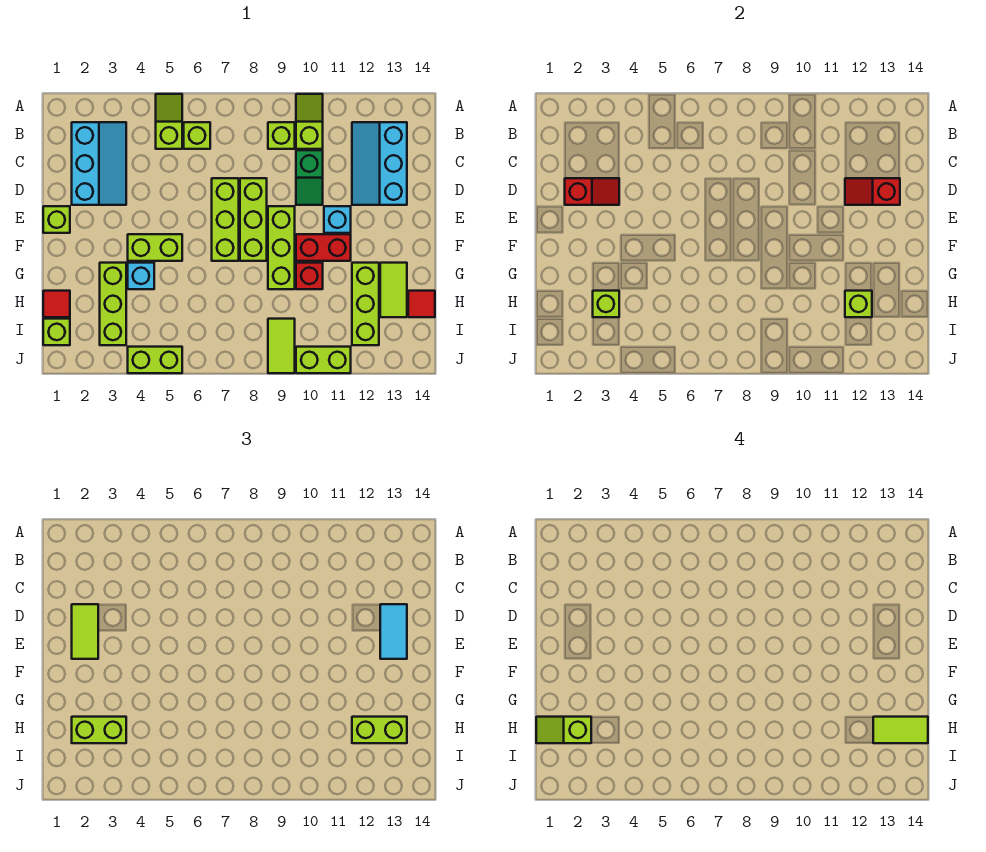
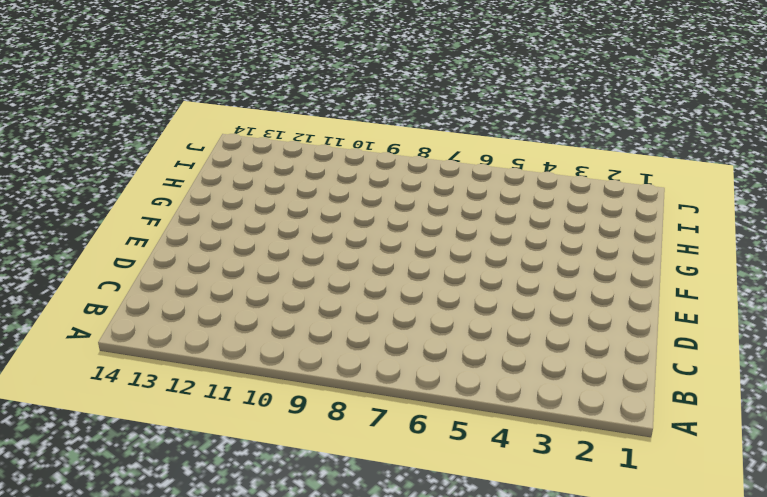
none -> lime slope A5:B5 level 1 top B
none -> lime slope A10:B10 level 1 top B
none -> cyan slope B2:D3 level 1 top 2
none -> lime brick B6 level 1

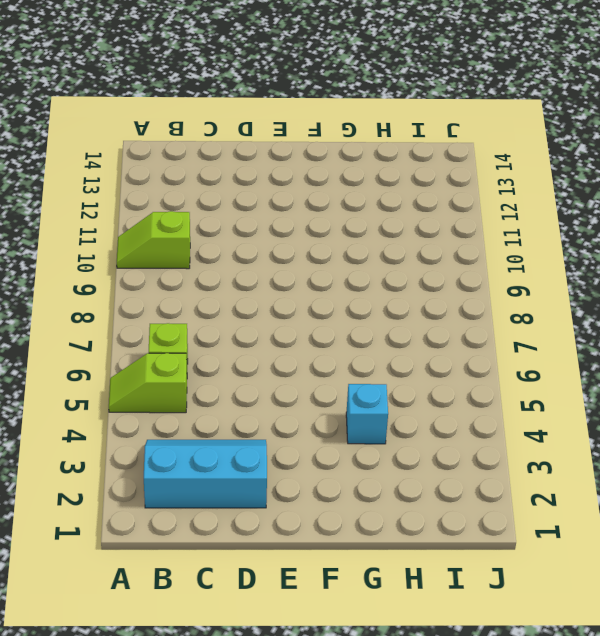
none -> lime brick B9 level 1
none -> cyan slope B12:D13 level 1 top 13
none -> green slope C10:D10 level 1 top C
none -> lime brick D7:F7 level 1

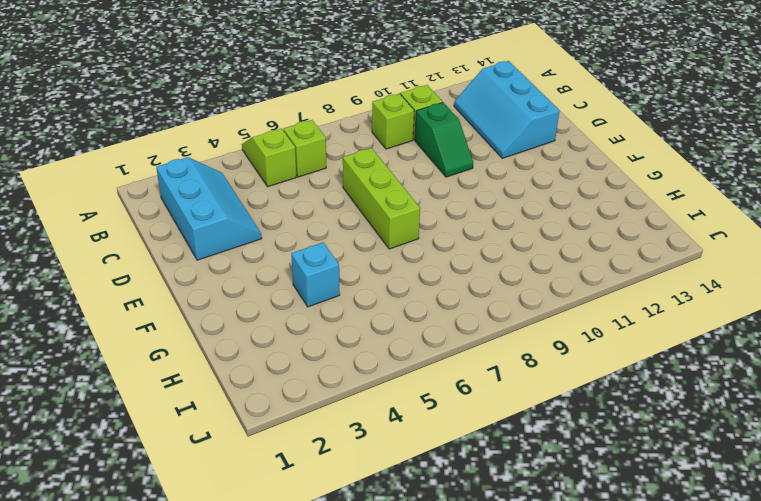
none -> lime brick D8:F8 level 1
none -> lime brick E1 level 1
none -> lime brick E9:G9 level 1
none -> cyan brick E11 level 1

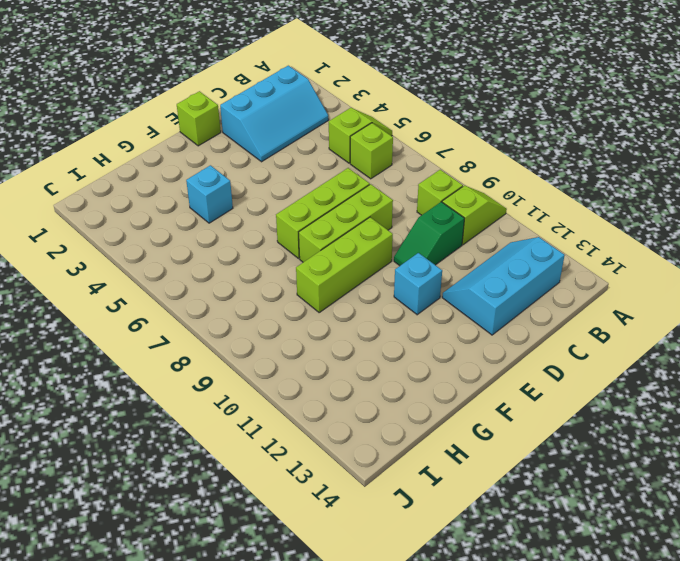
none -> lime brick F4:F5 level 1
none -> red brick F10:F11 level 1
none -> lime brick G3:I3 level 1
none -> red brick G10 level 1

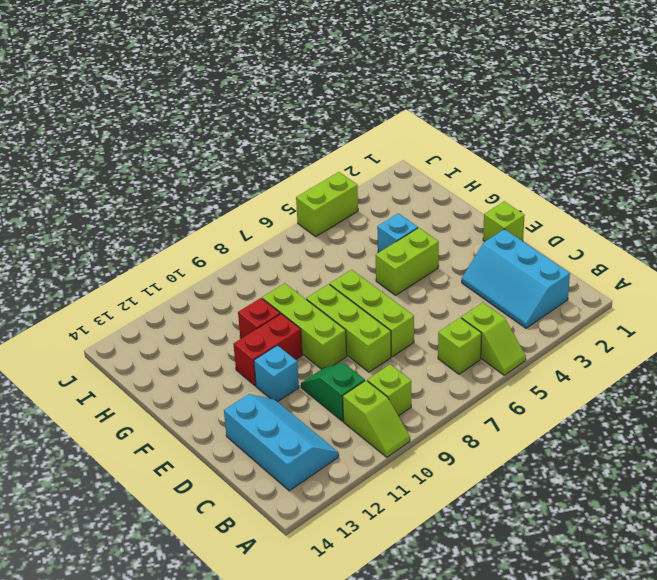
none -> lime brick G3:I3 level 1
none -> lime brick G12:I12 level 1
none -> lime tile G13:H13 level 1
none -> red tile H1 level 1

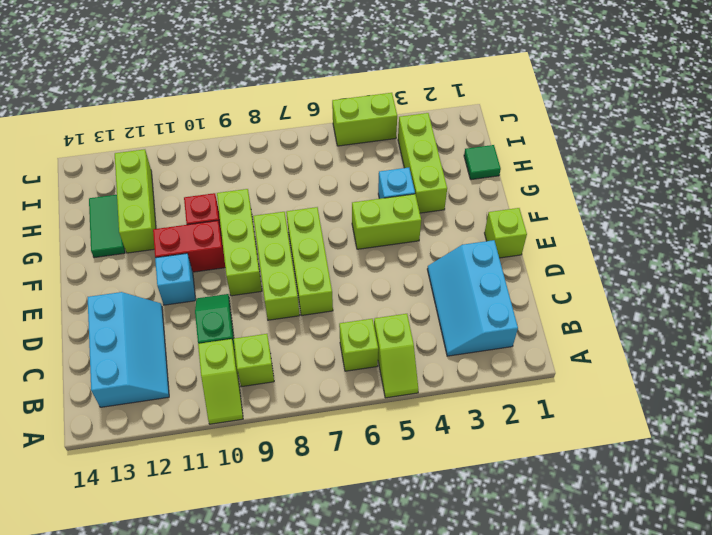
green tile G13:H13 level 1 -> lime tile G13:H13 level 1
green tile H1 level 1 -> red tile H1 level 1
none -> red tile H14 level 1
none -> lime brick I1 level 1
none -> lime tile I9:J9 level 1
none -> lime brick J10:J11 level 1

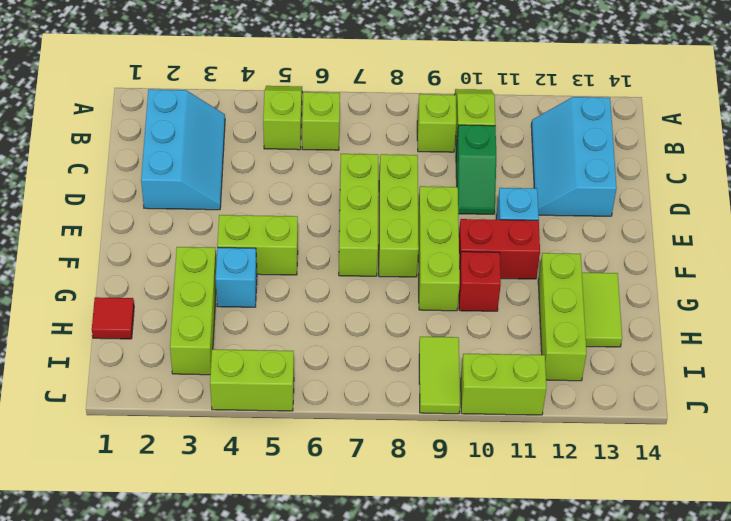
none -> lime brick E1 level 1
none -> red tile H14 level 1
none -> lime brick I1 level 1
none -> red slope D2:D3 level 2 top 2

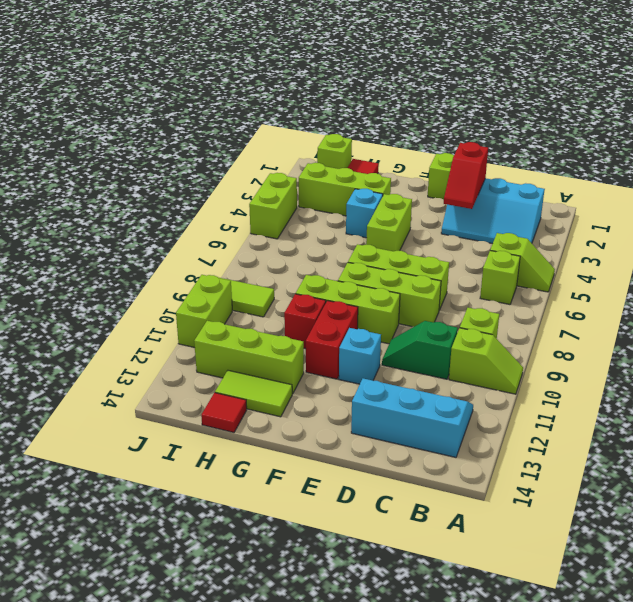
none -> red slope D12:D13 level 2 top 13
none -> lime brick H3 level 2
none -> lime brick H12 level 2
none -> lime tile D2:E2 level 3

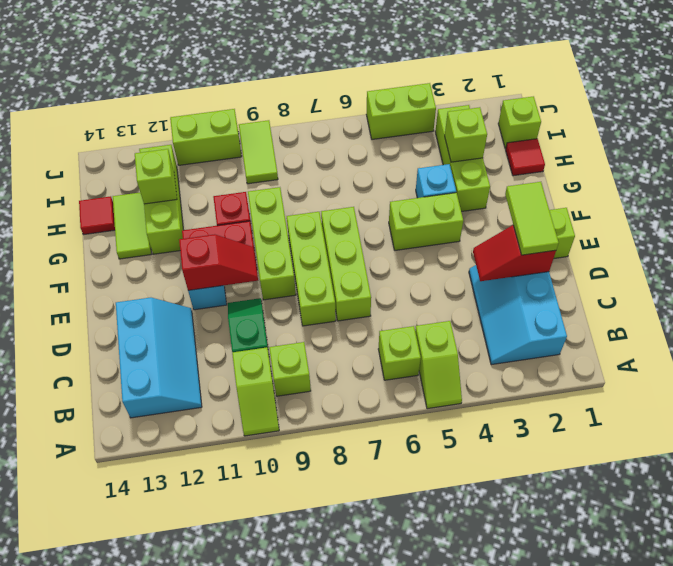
red slope E10:E11 level 2 top 11 -> red slope D12:D13 level 2 top 13
none -> cyan tile D13:E13 level 3
none -> lime brick H2:H3 level 3
none -> lime brick H12:H13 level 3
none -> lime slope H1:H2 level 4 top 2

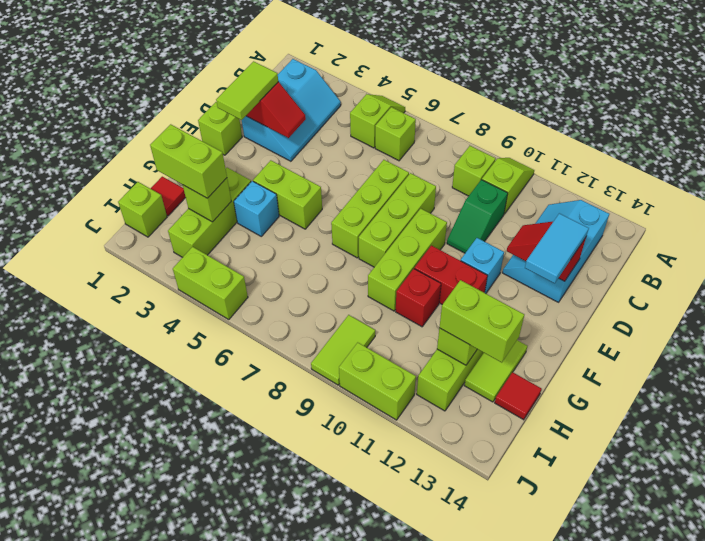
none -> lime slope H1:H2 level 4 top 2
none -> lime tile H13:H14 level 4

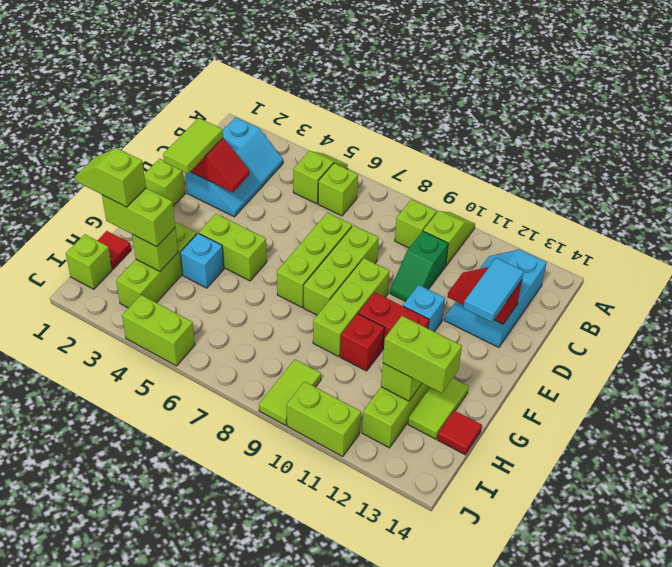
none -> lime tile H13:H14 level 4

